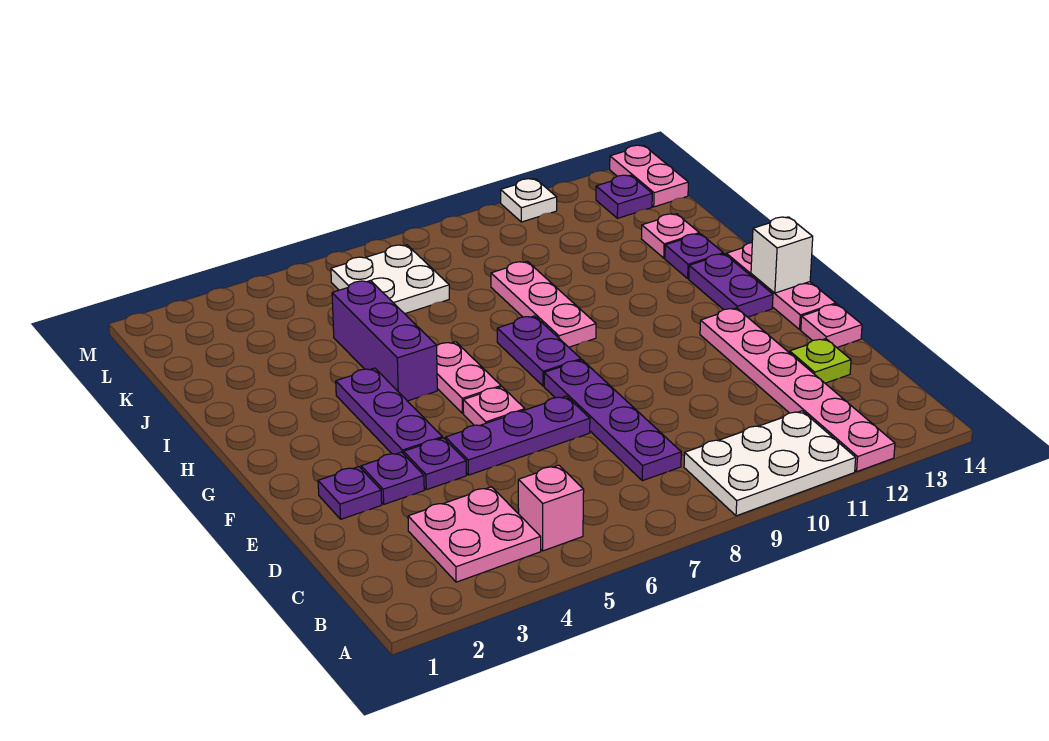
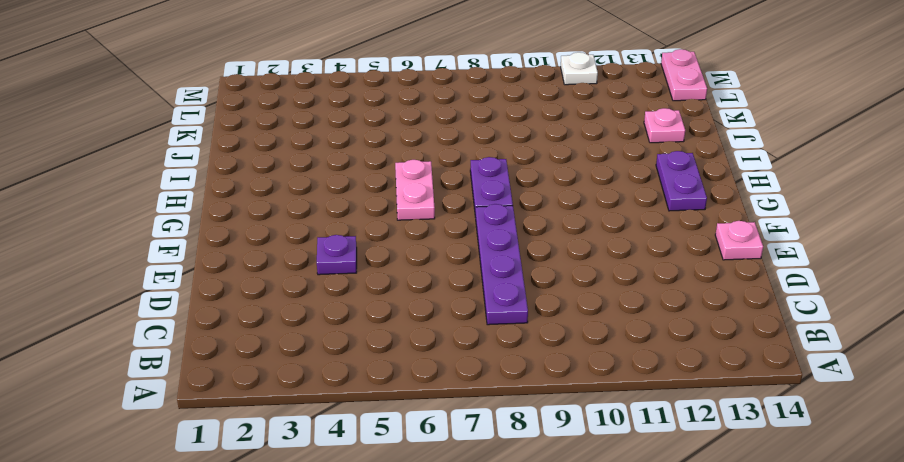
none -> white plate A9:B11 level 1
none -> pink plate A12:F12 level 1
none -> pink plate B3:C4 level 1

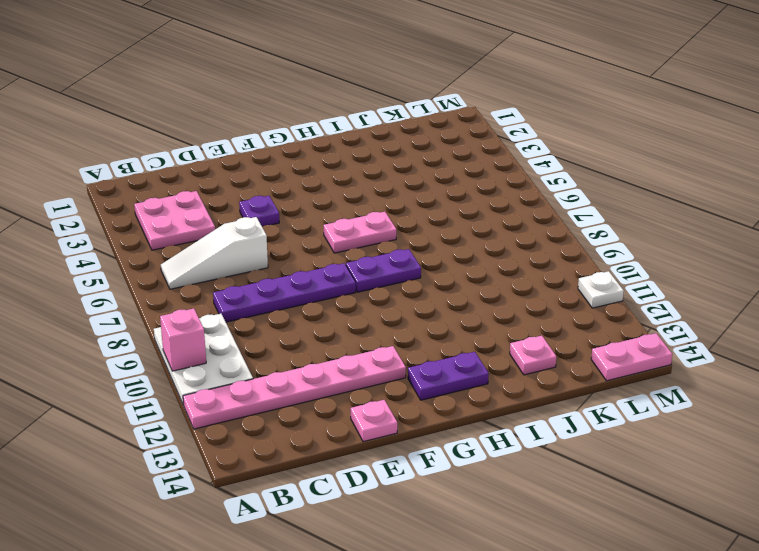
pink brick A10 level 2 -> pink brick B5 level 1
white slope B6:D6 level 1 top D -> none
none -> lime plate D13 level 1
none -> purple plate E2 level 1
none -> purple plate E3 level 1

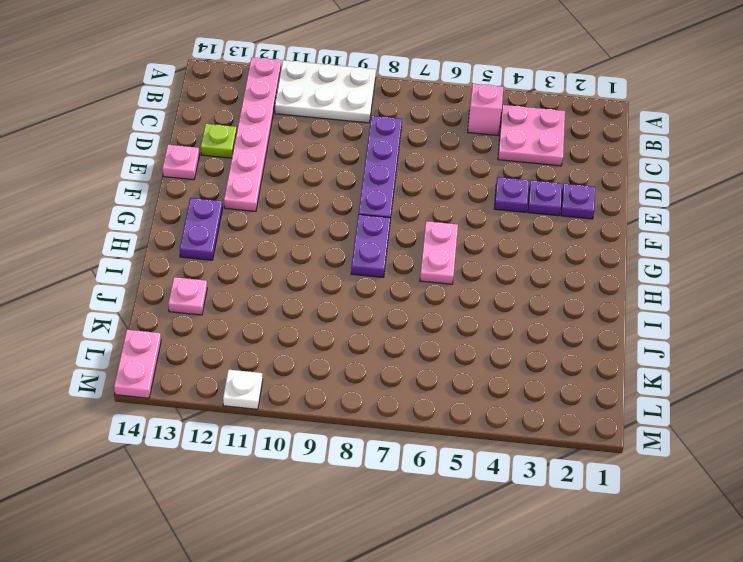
none -> purple plate E5:E7 level 1
none -> purple plate F4:H4 level 1
none -> pink plate F6 level 1

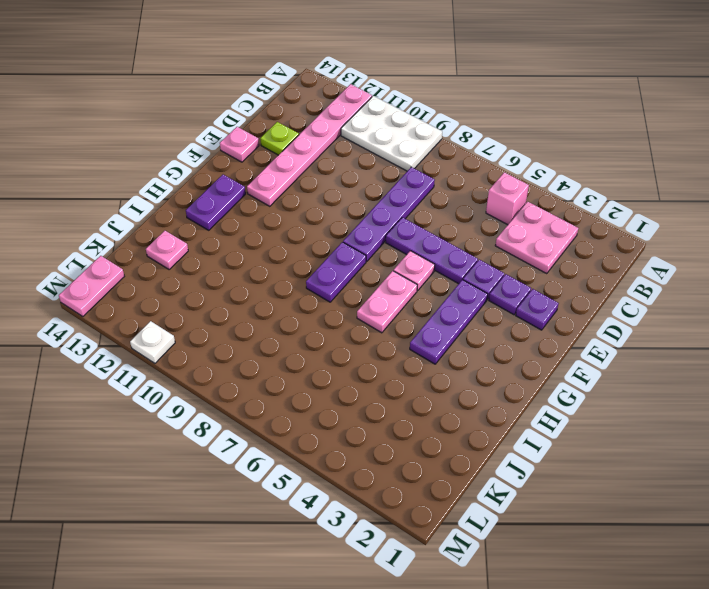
none -> pink plate F14:H14 level 1
none -> purple brick H5:J5 level 1
none -> pink plate H9:J9 level 1

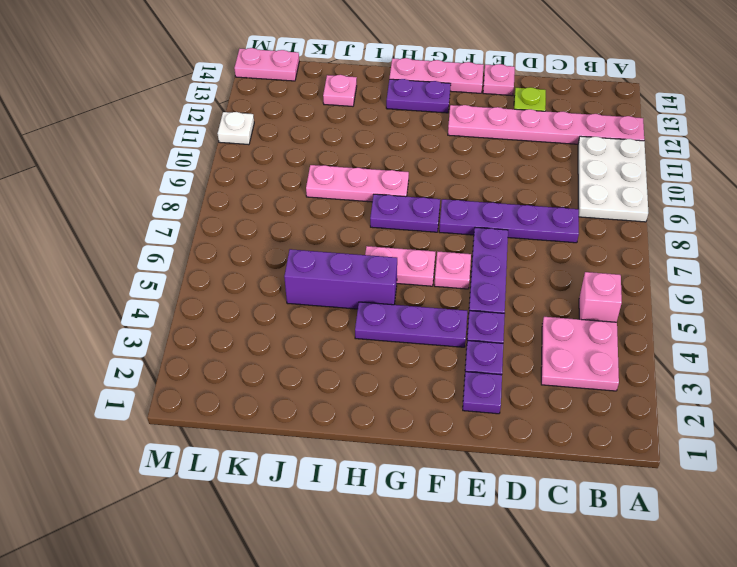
none -> purple plate I13 level 1
none -> white plate K6:L7 level 1
none -> purple plate L13 level 1

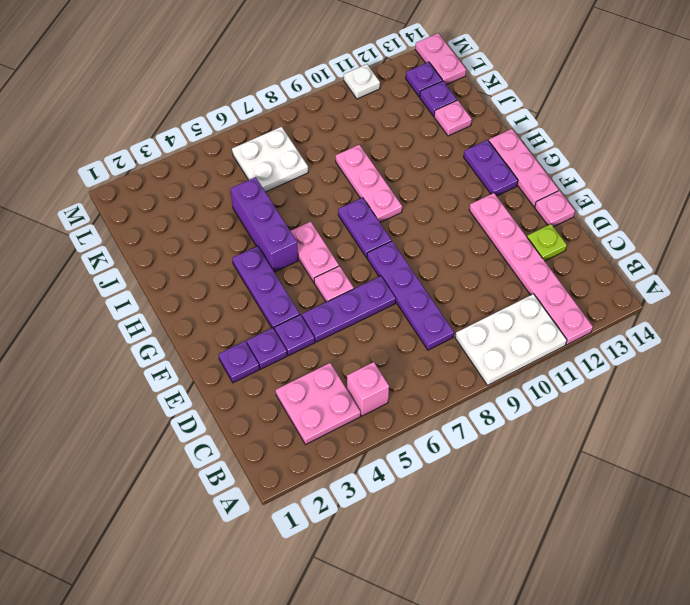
purple plate K13 level 1 -> purple plate I13 level 1
none -> white brick G14 level 2

